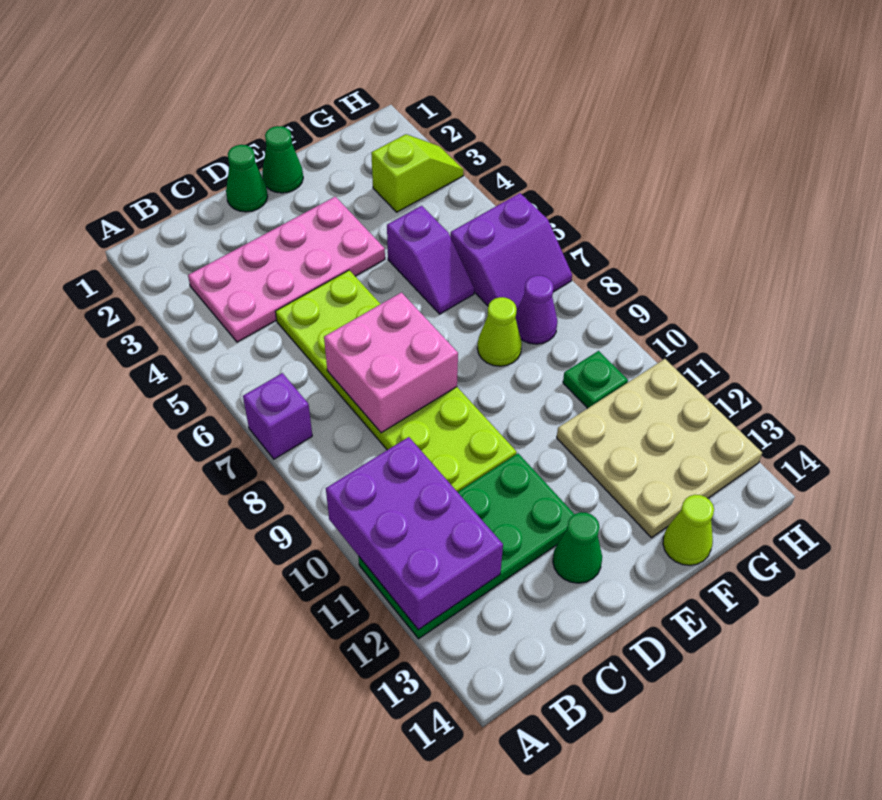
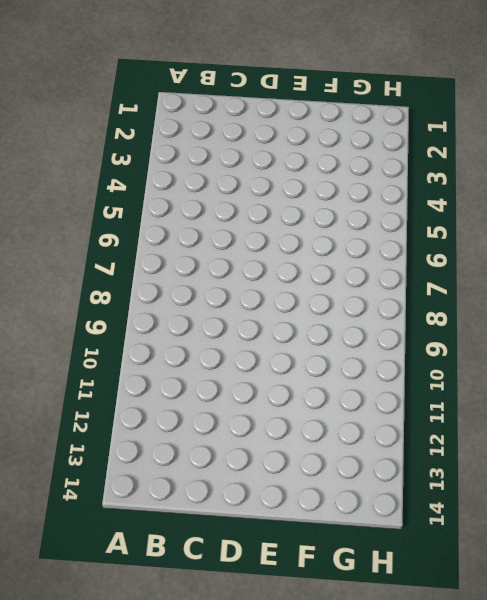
none -> purple brick A7 level 1
none -> green plate A11:D12 level 1
none -> pink plate B3:E4 level 1

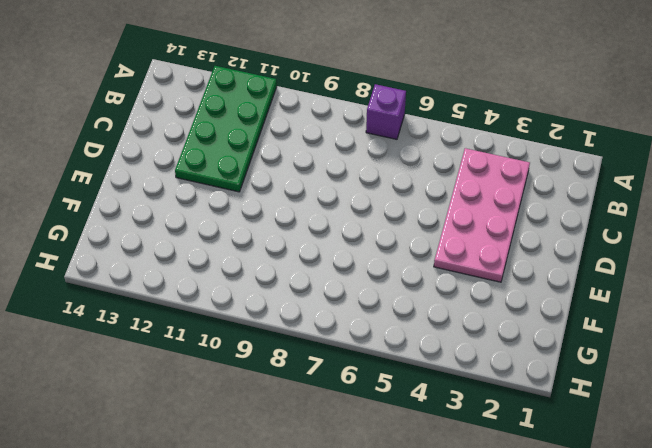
none -> lime plate C5:D10 level 1
none -> green cone D1 level 1
none -> green cone D13 level 1

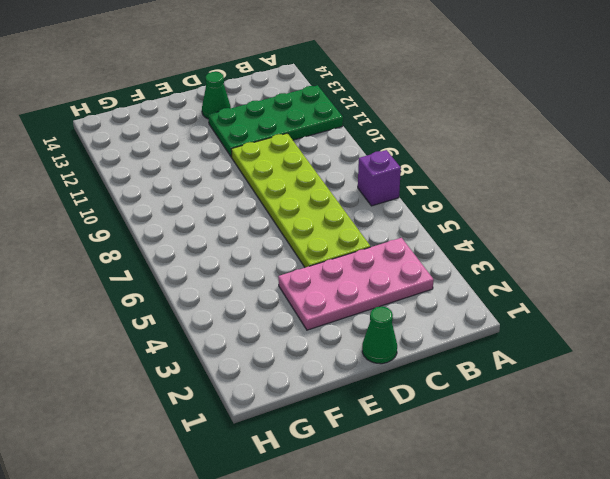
none -> green cone E1 level 1
none -> purple slope F5:F6 level 1 top 5
none -> lime cone F8 level 1

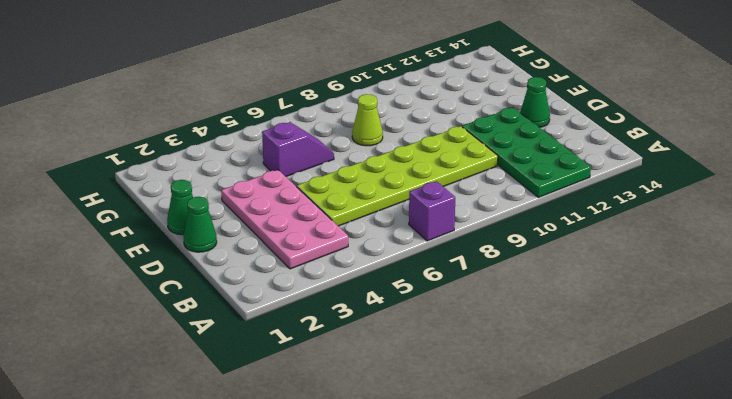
none -> tan plate F11:H13 level 1
none -> lime cone F14 level 1
none -> lime slope G3:H3 level 1 top G

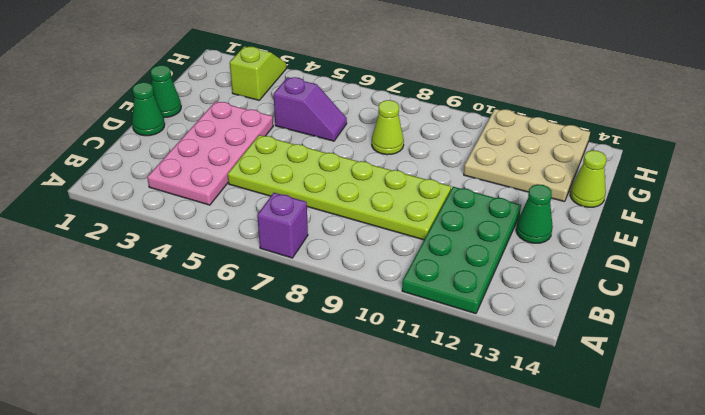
none -> purple slope G6:H7 level 1 top 6
none -> purple cone G8 level 1
none -> green plate G10 level 1

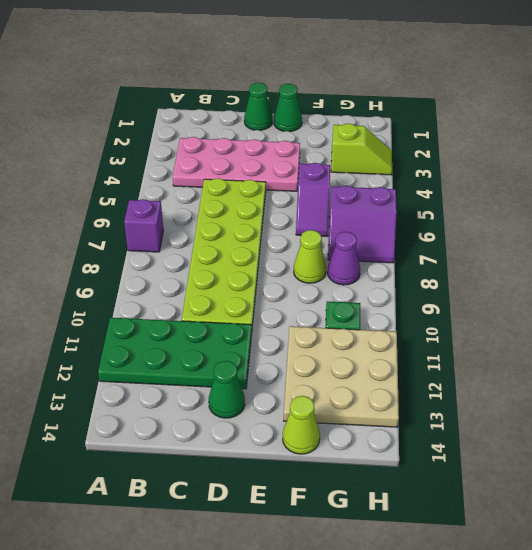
none -> purple brick A10:B12 level 2
none -> pink brick C7:D8 level 2

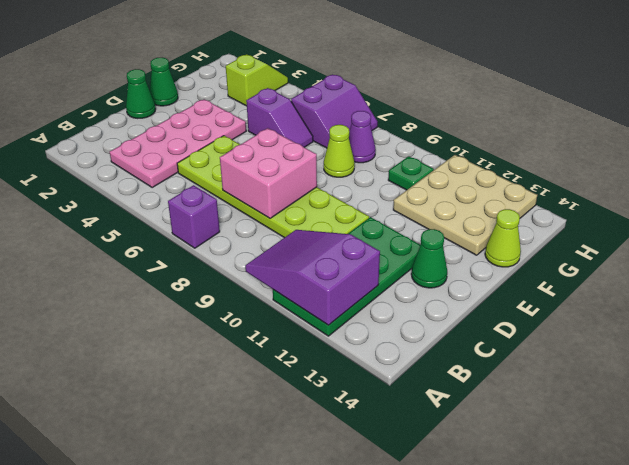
purple slope A10:B12 level 2 top 12 -> purple brick A10:B12 level 2

